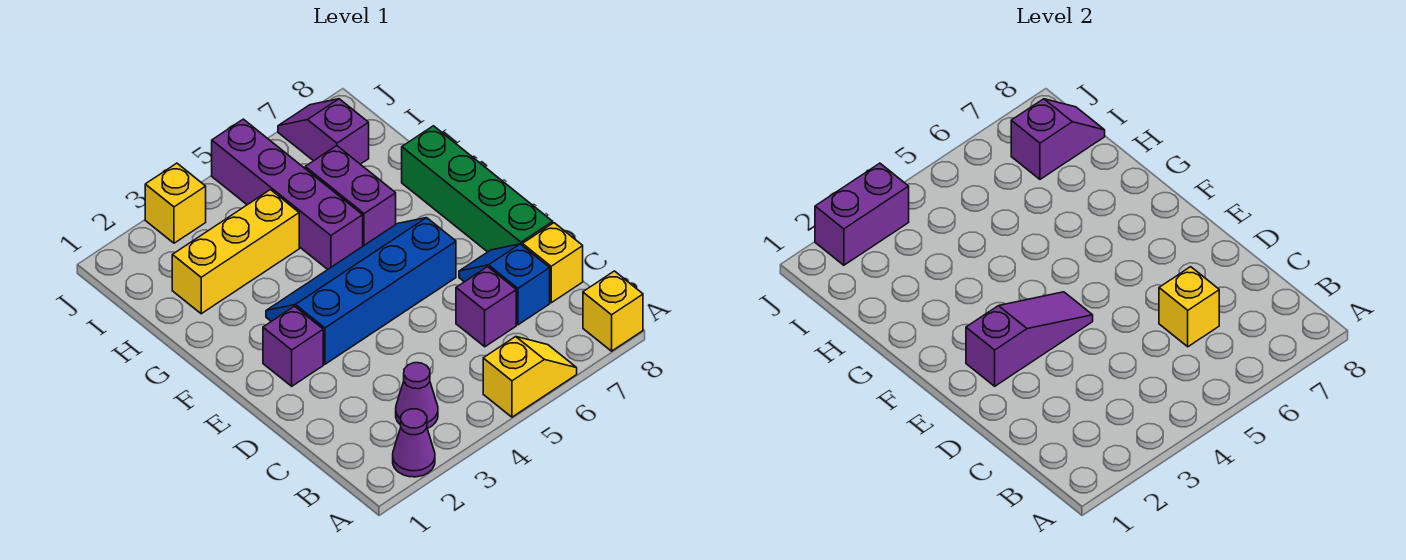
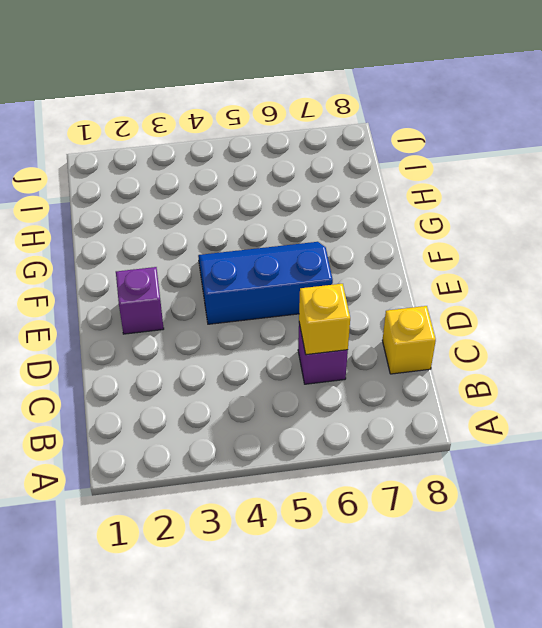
blue slope E4:F6 level 1 top E -> blue slope E3:F6 level 1 top E
none -> purple cone A2 level 1
none -> yellow slope A5:A6 level 1 top 5
none -> yellow brick A8 level 1

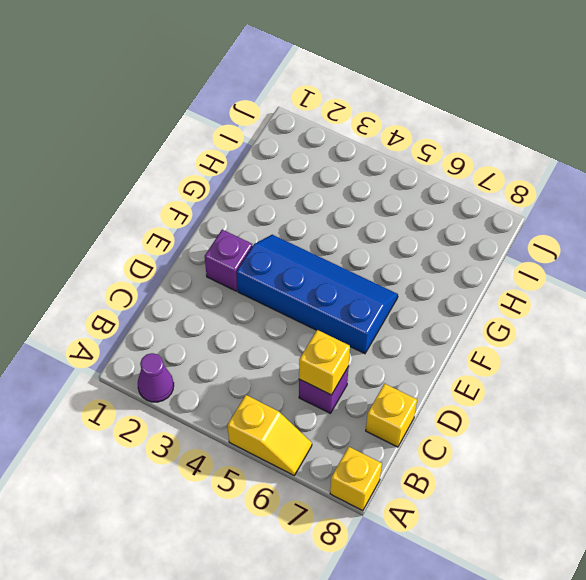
none -> purple cone B3 level 1
none -> blue slope C7:D7 level 1 top C
none -> green brick D8:G8 level 1

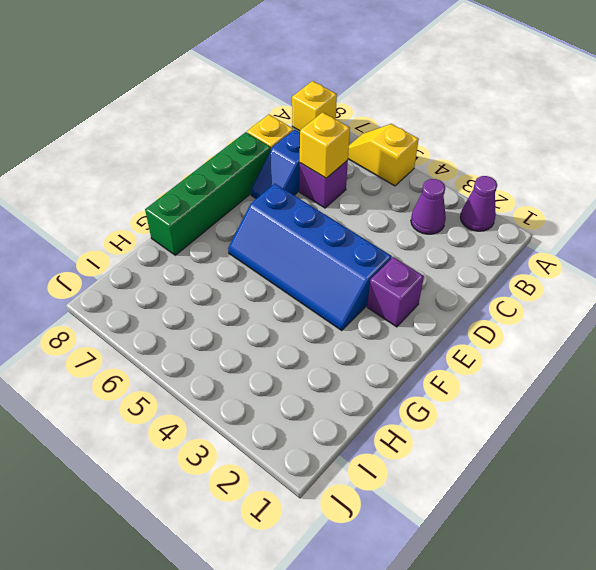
none -> purple brick G5:J5 level 1
none -> purple brick G6:H6 level 1
none -> yellow brick H2:H4 level 1

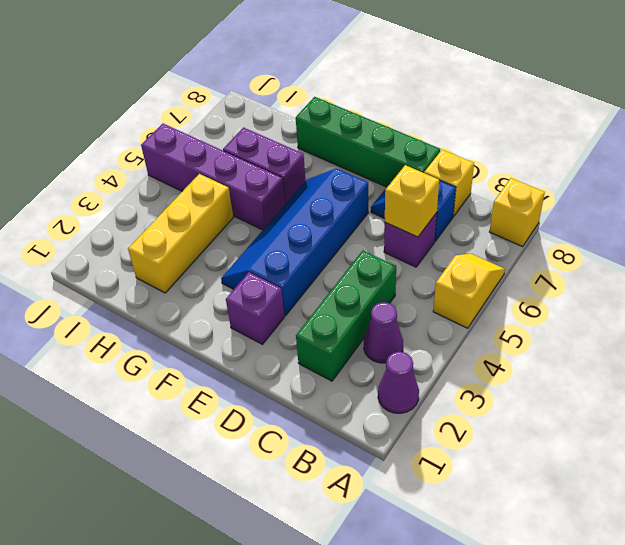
green brick C2:C4 level 1 -> none
none -> purple slope I7:J7 level 1 top I
none -> yellow brick J3 level 1
none -> purple slope E2:E4 level 2 top 2

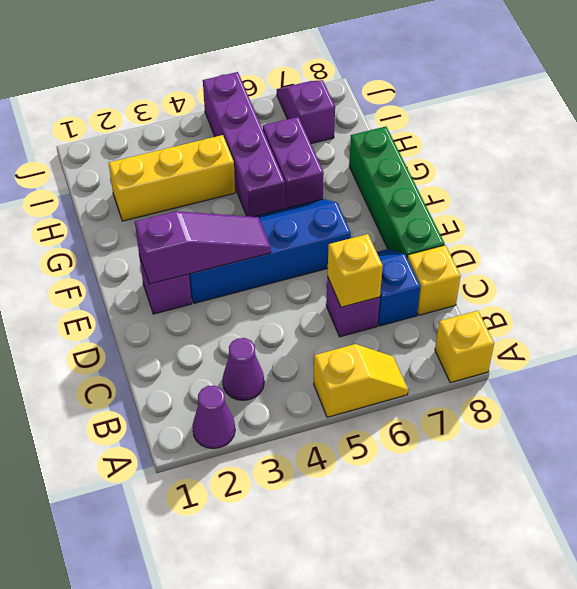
none -> yellow brick J3 level 1
none -> purple slope I7:I8 level 2 top 7
none -> purple brick J2:J3 level 2

